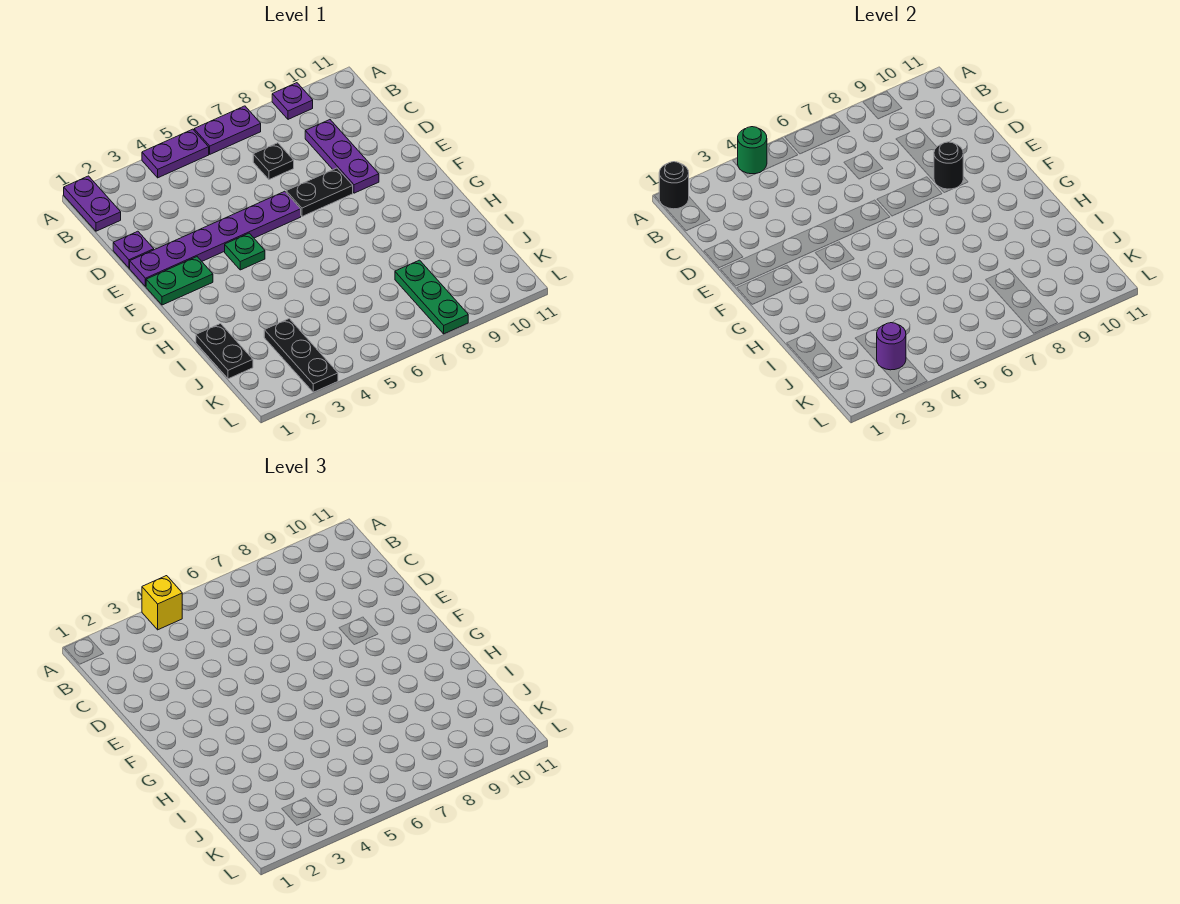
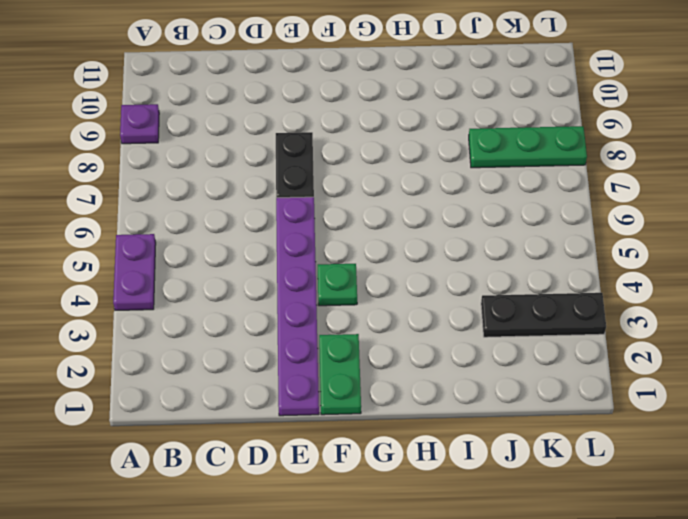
none -> purple plate A1:B1 level 1
none -> purple plate A6:A7 level 1
none -> black plate C7 level 1

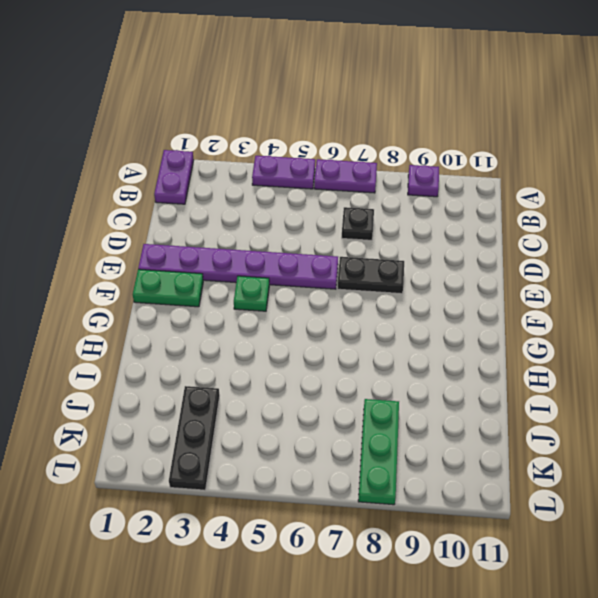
none -> purple plate C9:E9 level 1
none -> purple plate D1 level 1
none -> black plate I1:J1 level 1

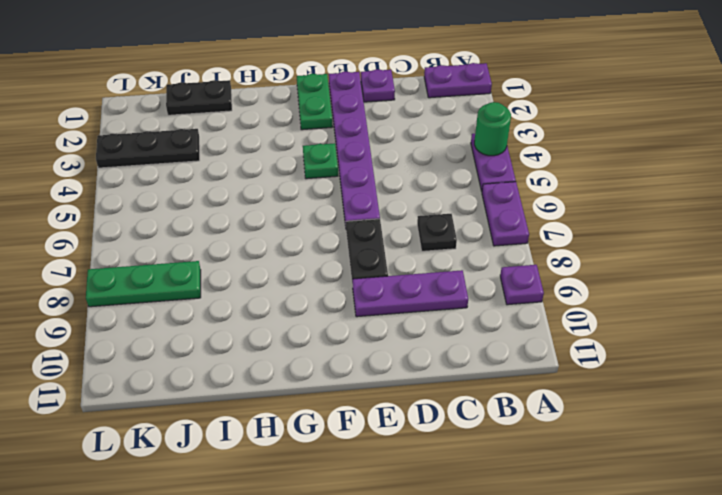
none -> black round brick A1 level 2
none -> black round brick E9 level 2
none -> purple round brick K3 level 2

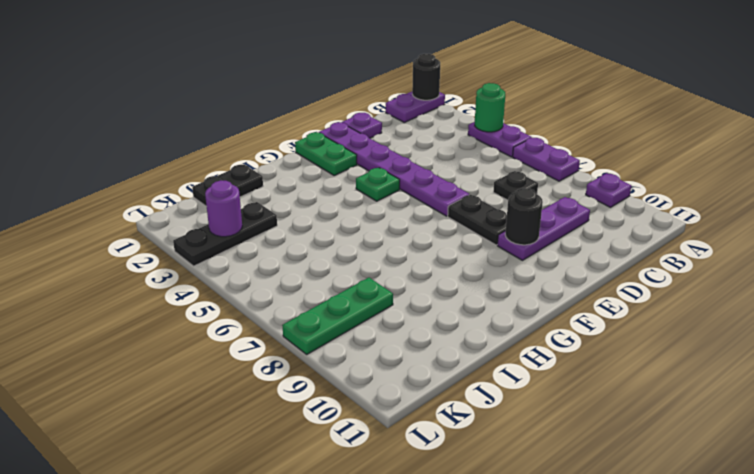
none -> yellow brick A4 level 3

